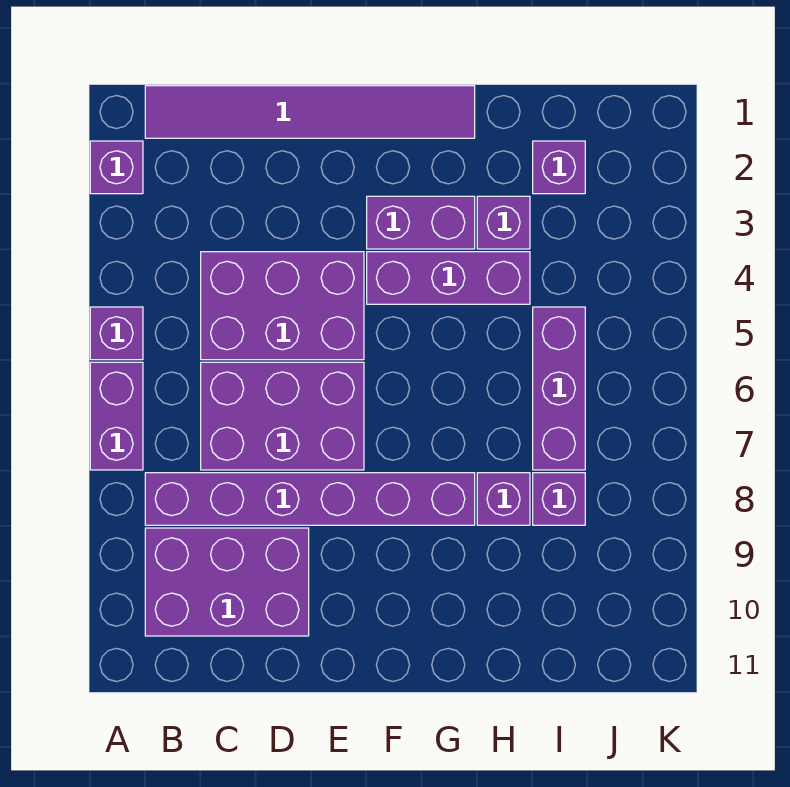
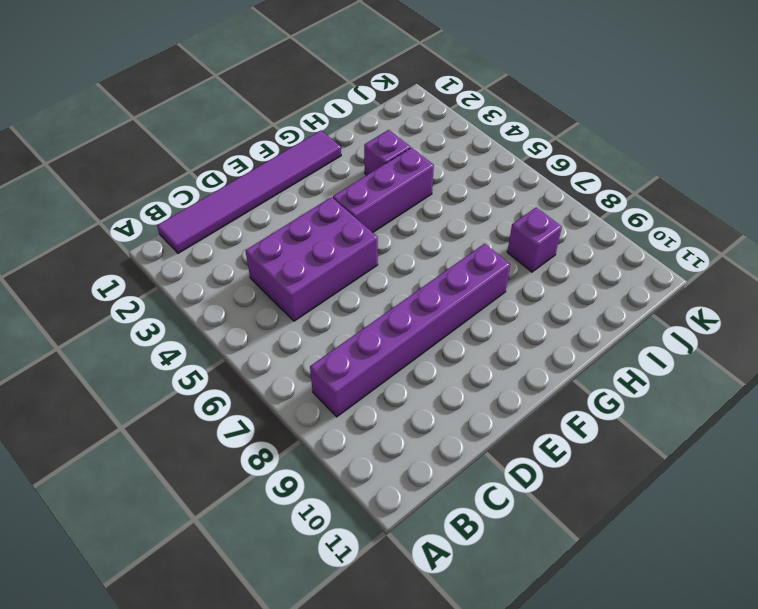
none -> purple brick A2 level 1
none -> purple brick A5 level 1
none -> purple brick A6:A7 level 1

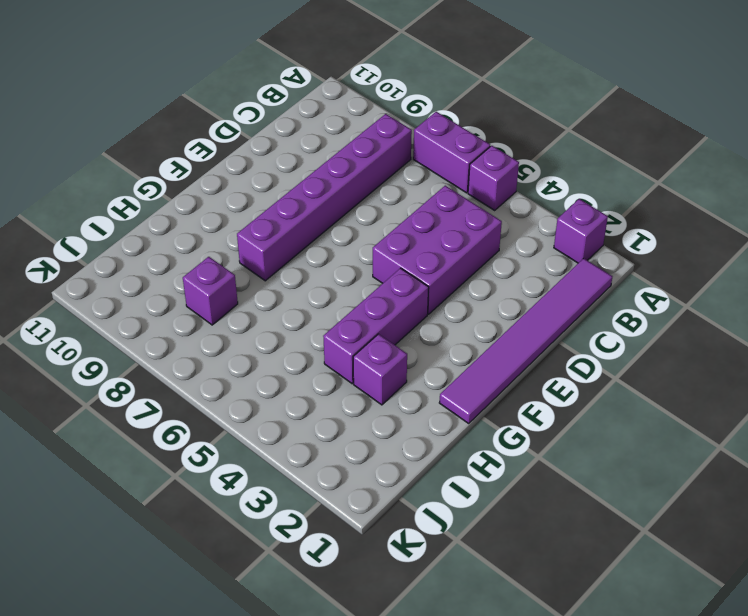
none -> purple brick B9:D10 level 1
none -> purple brick C6:E7 level 1
none -> purple brick F3:G3 level 1

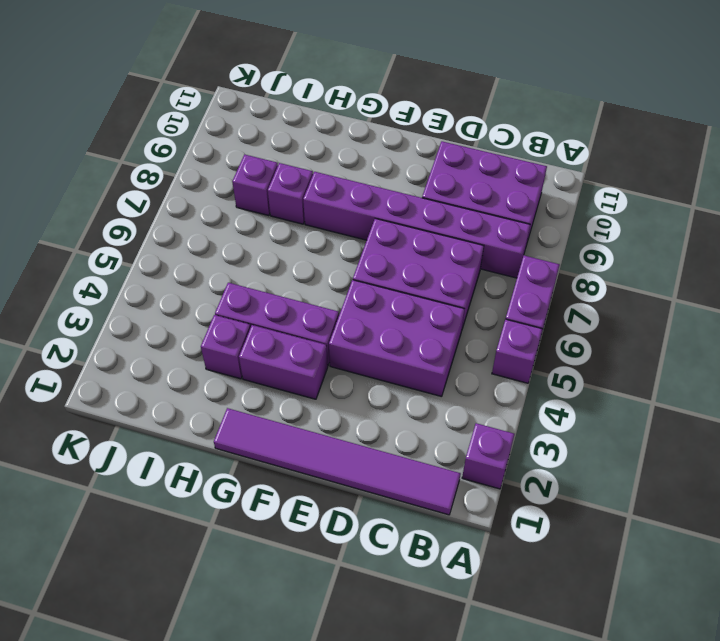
none -> purple brick I2 level 1
none -> purple brick I5:I7 level 1

